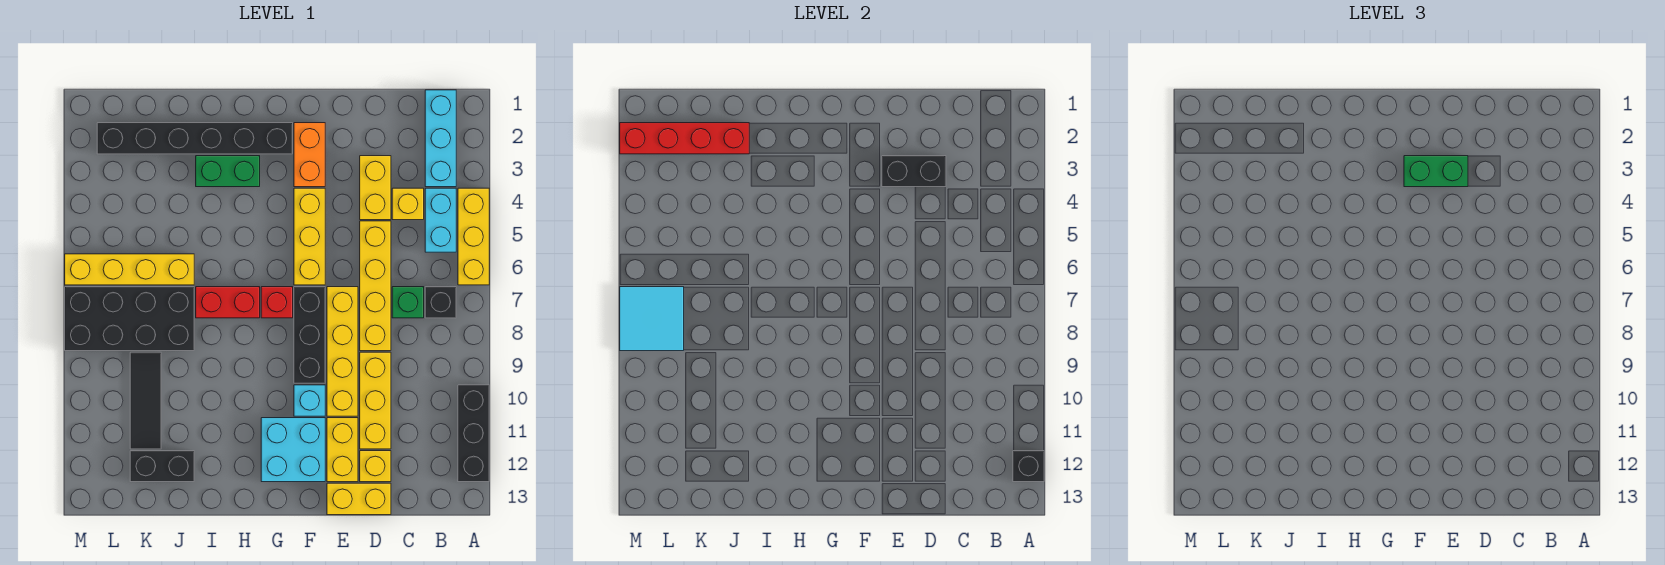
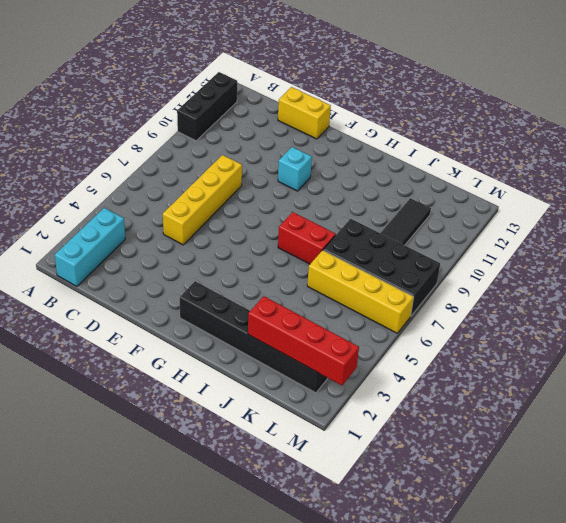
none -> yellow brick A4:A6 level 1
none -> cyan brick B4:B5 level 1
none -> black brick B7 level 1
none -> yellow brick C4 level 1

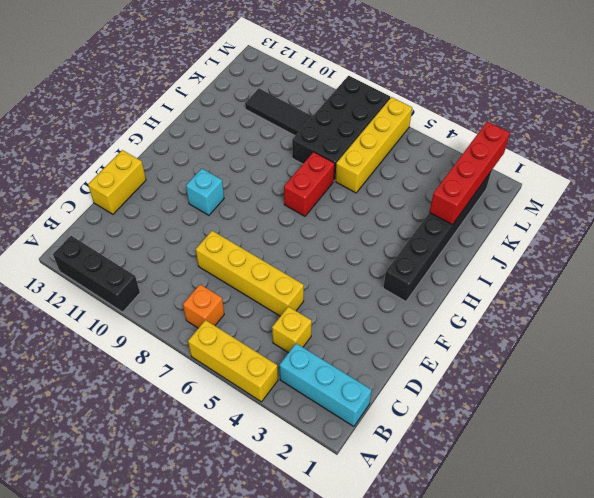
orange brick B7 level 1 -> black brick B7 level 1
none -> cyan brick B4:B5 level 1
none -> green brick C7 level 1
none -> yellow brick D3:D4 level 1
none -> yellow brick D9:D11 level 1

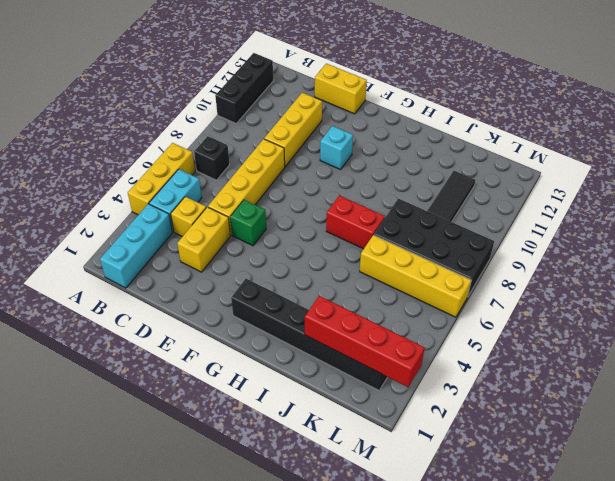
green brick E5 level 1 -> green brick C7 level 1
none -> yellow brick D12 level 1
none -> yellow brick E7:E10 level 1
none -> yellow brick E11:E12 level 1
none -> orange brick F2:F3 level 1

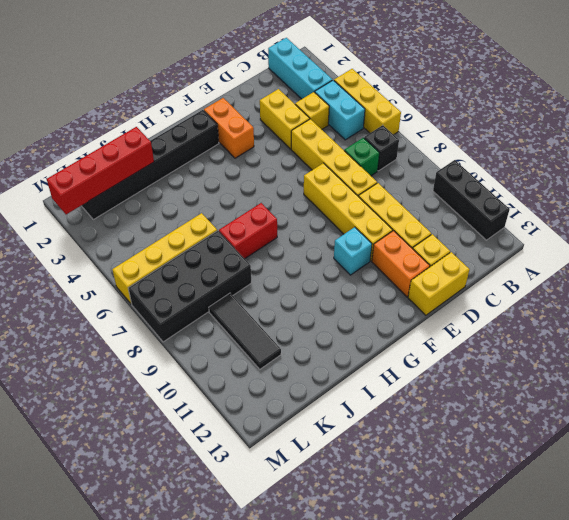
orange brick E11:E12 level 1 -> yellow brick E11:E12 level 1
none -> yellow brick F4:F6 level 1
none -> black brick F7:F9 level 1
none -> cyan brick F11:G12 level 1
none -> red brick G7 level 1

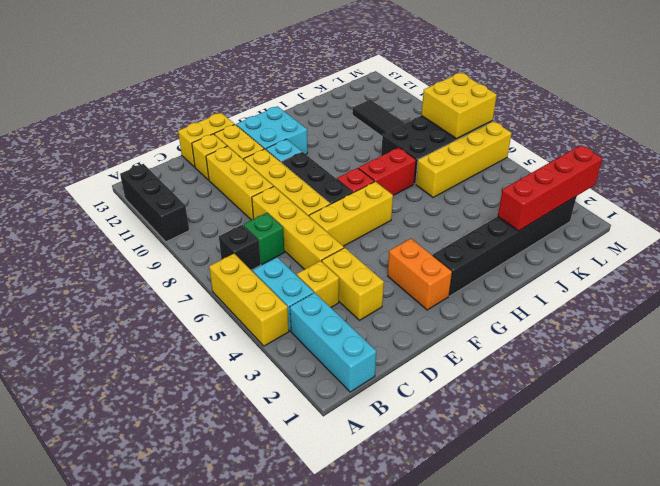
yellow brick E6:G6 level 1 -> yellow brick F4:F6 level 1
yellow brick L7:M8 level 2 -> cyan tile L7:M8 level 2
none -> green brick H3:I3 level 1
none -> black brick J12:K12 level 1
none -> black brick A12 level 2
none -> black brick D3:E3 level 2

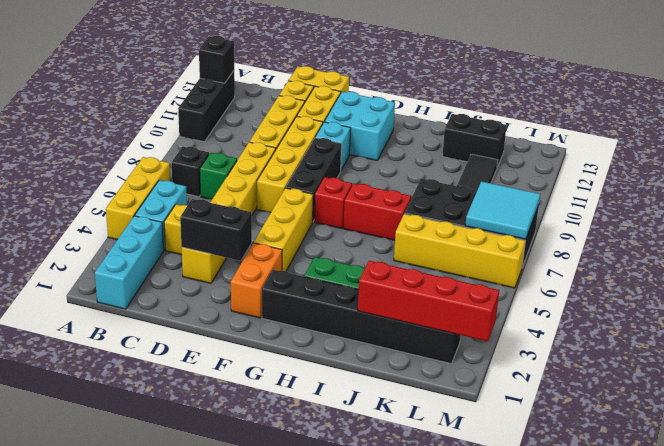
none -> green brick E3:F3 level 3

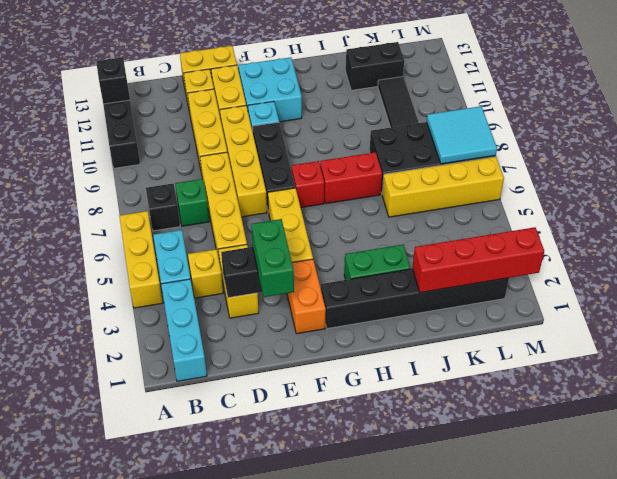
green brick E2:E3 level 3 -> green brick E3:F3 level 3

